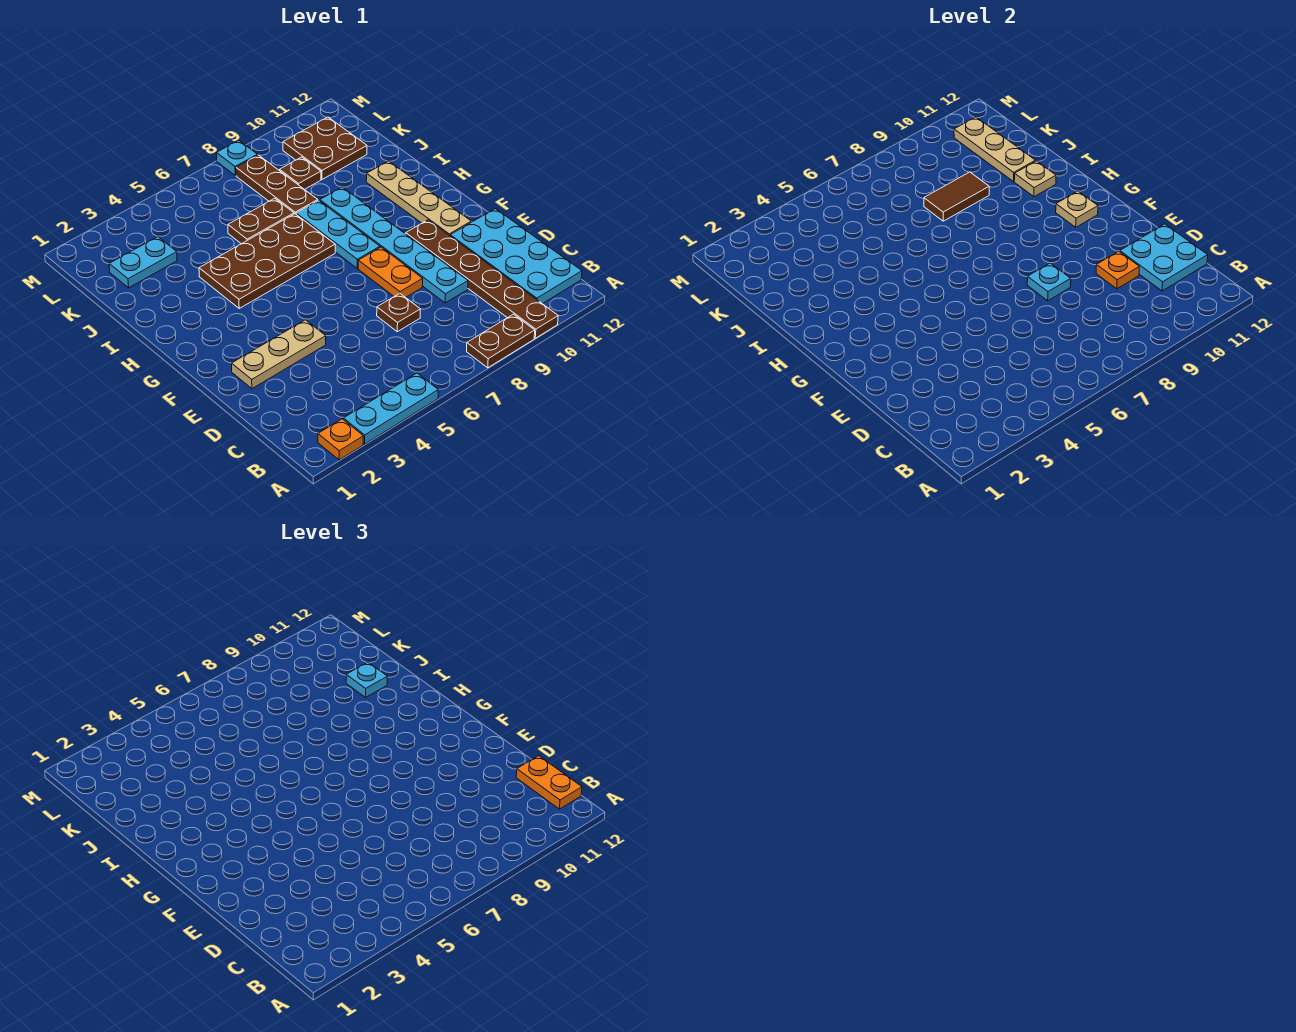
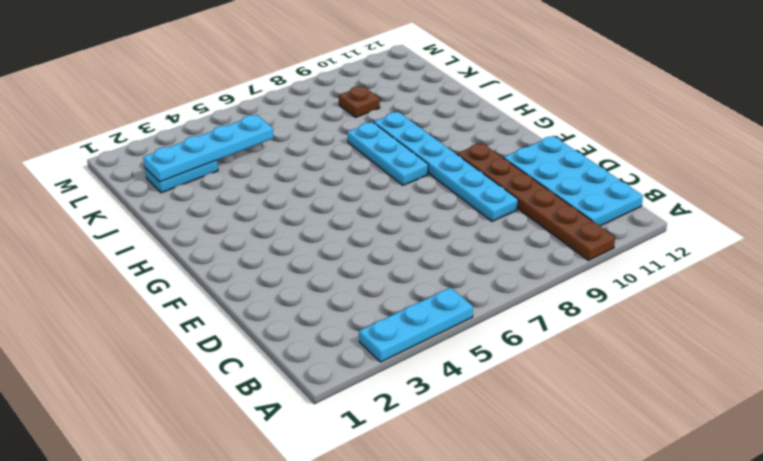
cyan plate K2:K5 level 2 -> none
none -> orange plate A2 level 1
none -> brown plate A8:A9 level 1
none -> brown plate D7 level 1

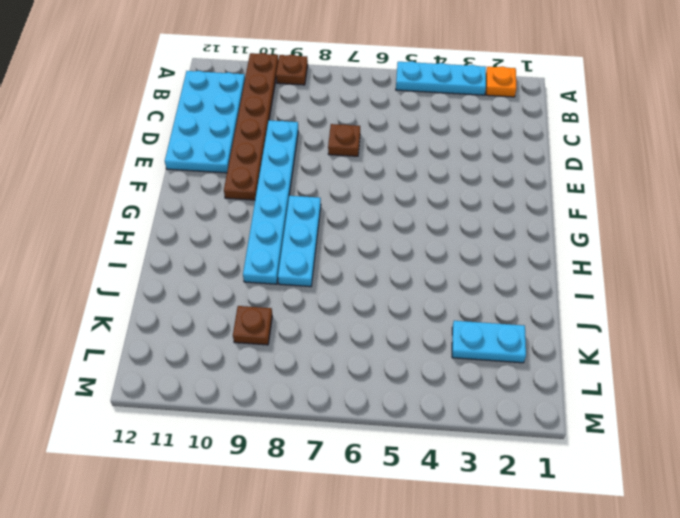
brown plate A9 level 1 -> brown plate A8:A9 level 1
none -> tan plate E2:E4 level 1
none -> orange plate E8:F8 level 1
none -> tan plate F11:I11 level 1

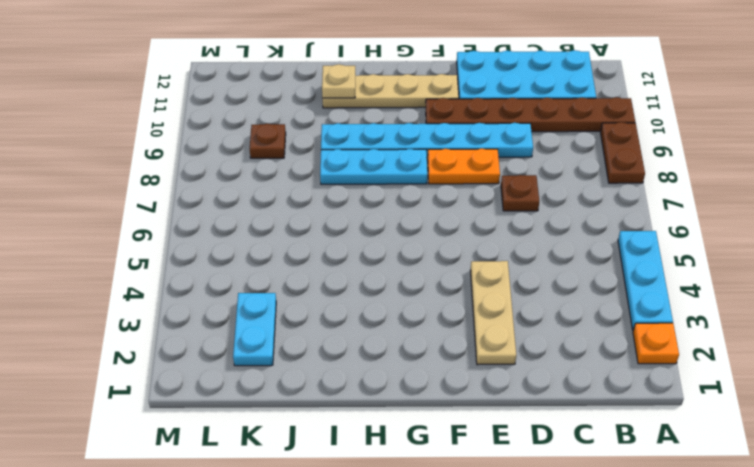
none -> brown plate H4:I7 level 1
none -> brown plate J6:J7 level 1
none -> brown plate J8:L8 level 1

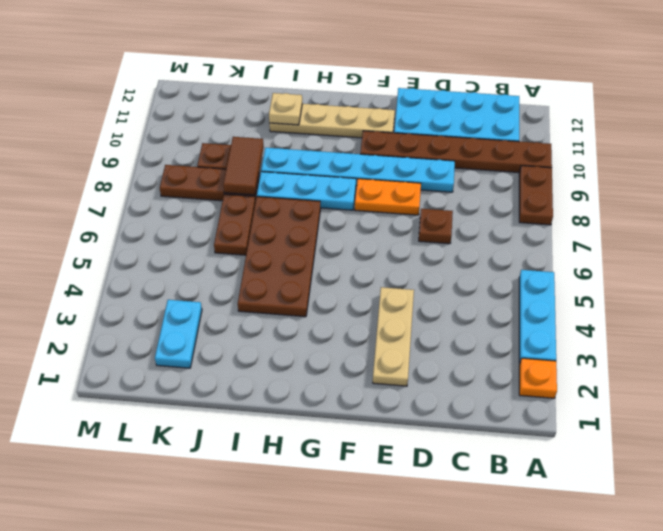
none -> brown plate K10:L11 level 1
none -> cyan plate M8 level 1
none -> cyan plate C11:D12 level 2

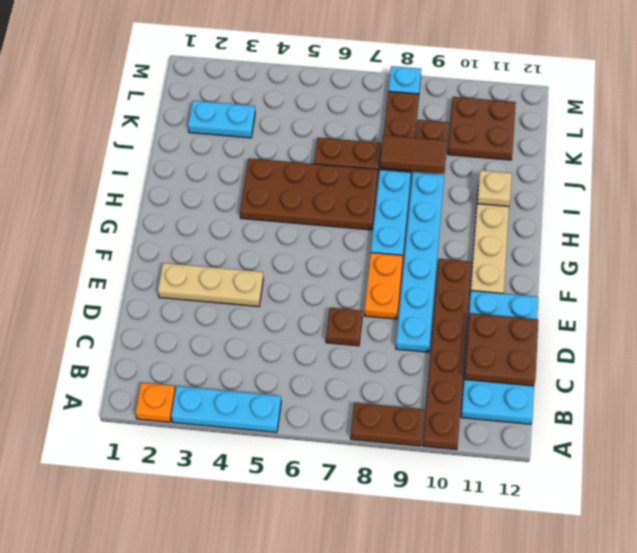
brown plate C11:D12 level 2 -> cyan plate C11:D12 level 2
none -> orange plate D10 level 2
none -> cyan plate E8 level 2
none -> tan plate G11 level 2

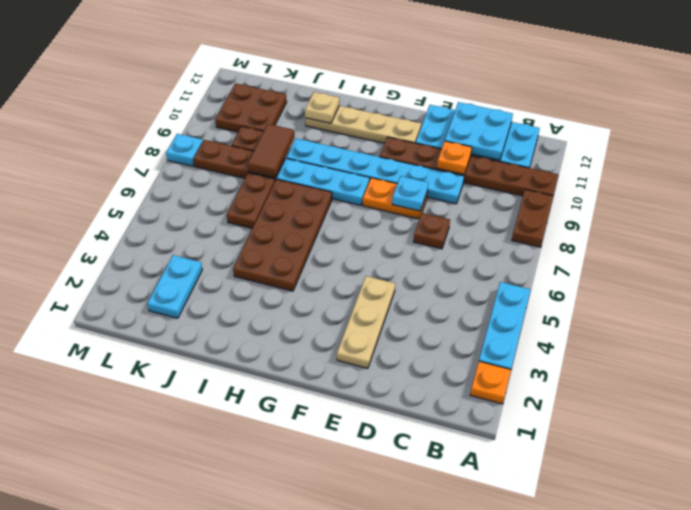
none -> tan plate G11 level 2
none -> tan plate J11:L11 level 2
none -> orange plate B12:C12 level 3

